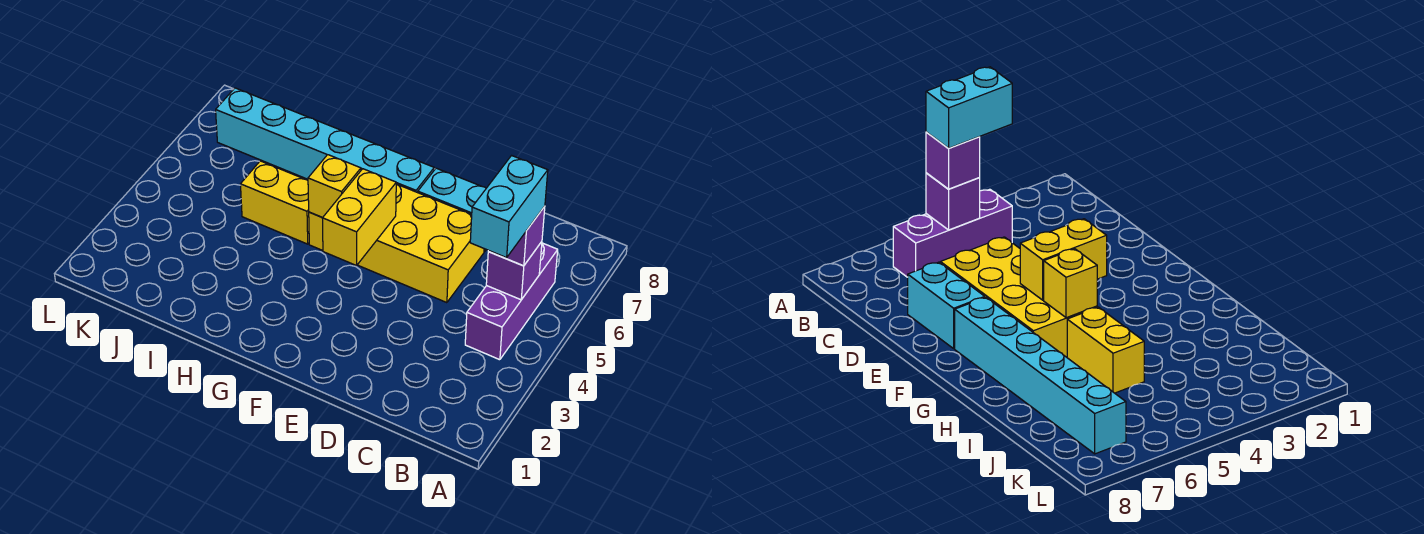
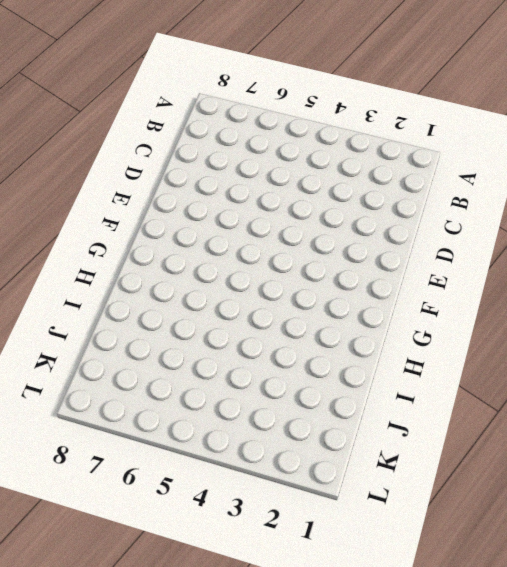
none -> purple brick B4:B6 level 1
none -> yellow brick D5:G6 level 1

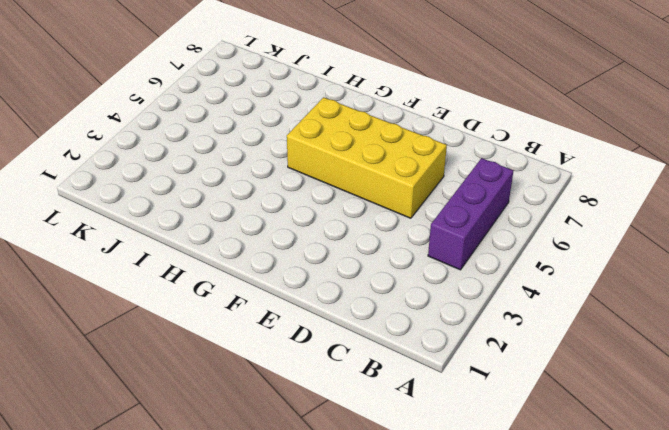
none -> cyan brick D7:E7 level 1
none -> cyan brick F7:K7 level 1

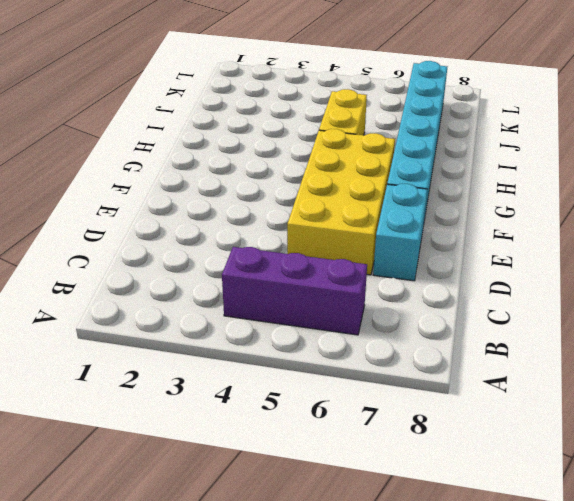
none -> purple brick B5 level 2
none -> yellow brick F4:F5 level 2

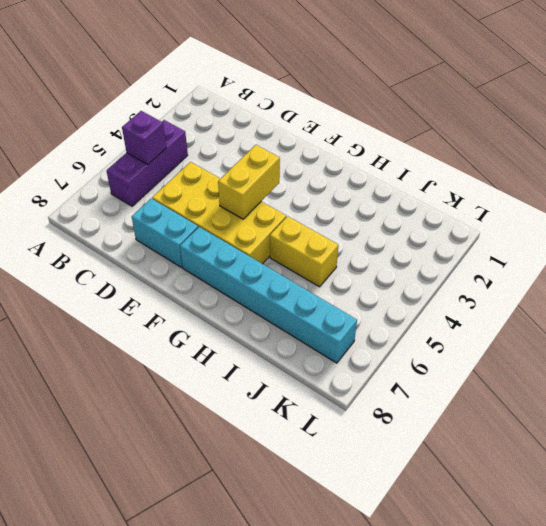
none -> yellow brick G5 level 2
none -> purple brick B5 level 3

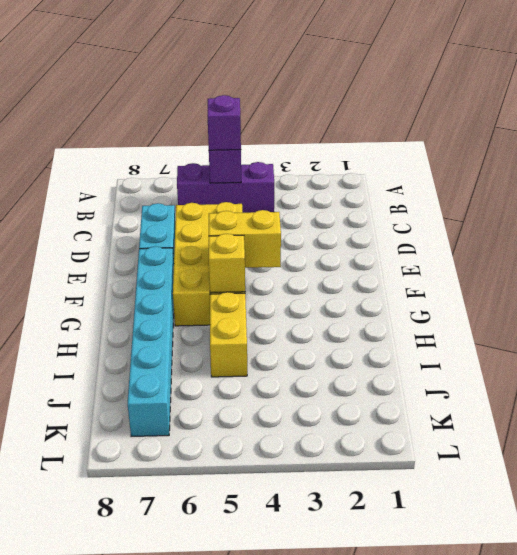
none -> cyan brick B4:B5 level 4

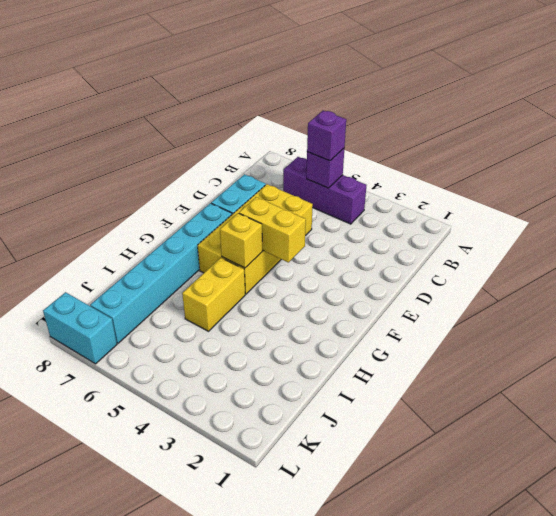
cyan brick L7:L8 level 1 -> cyan brick B4:B5 level 4

